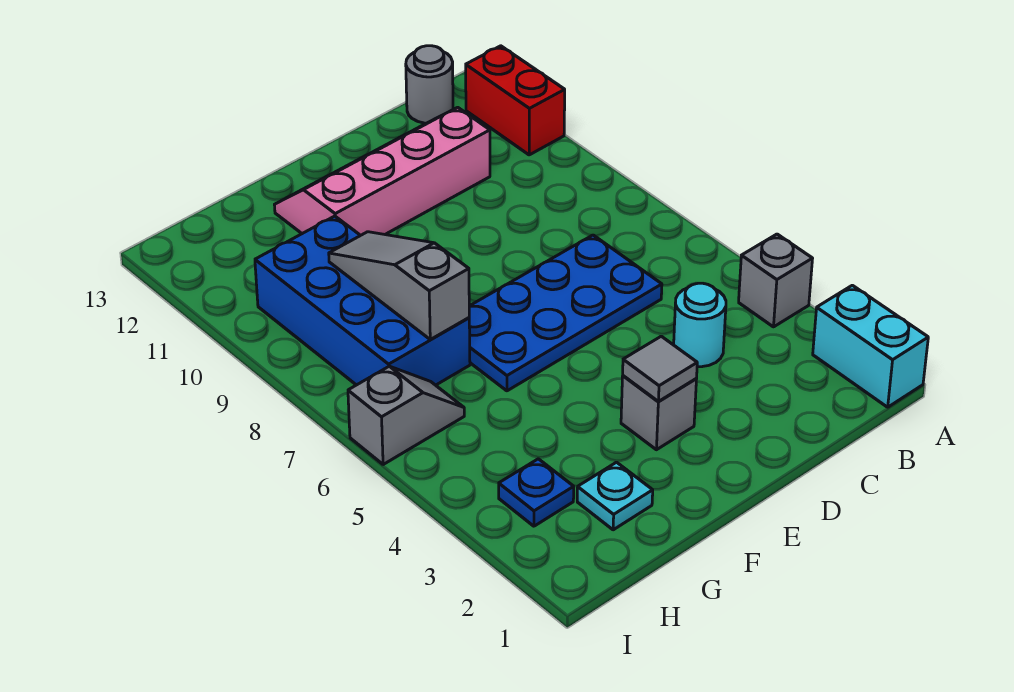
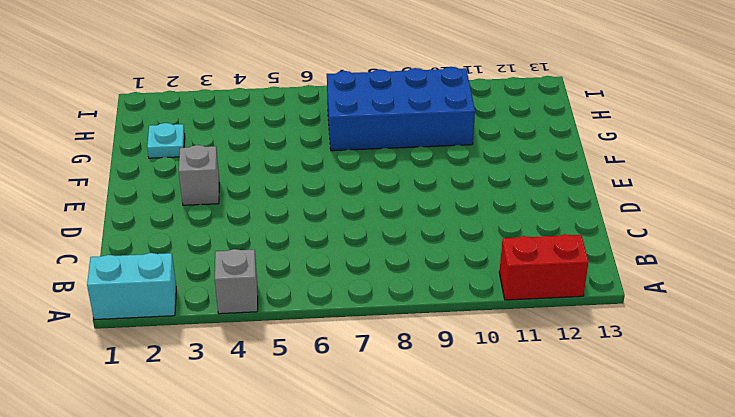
none -> grey round brick B13 level 1
none -> cyan round brick C4 level 1
none -> blue plate C6:F7 level 1

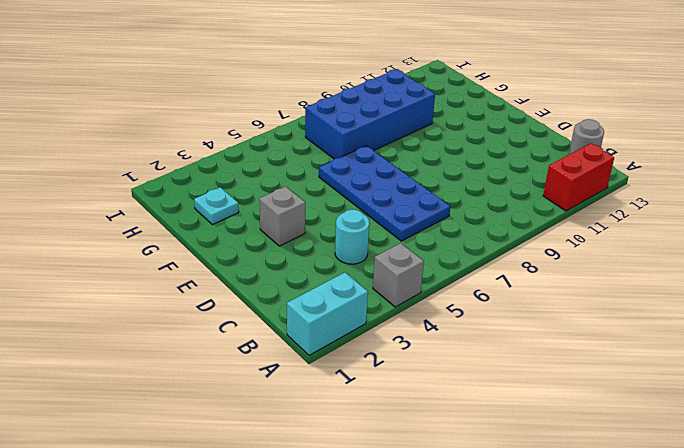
none -> pink slope C11:F12 level 1 top 11
none -> blue plate H3 level 1
none -> grey slope H6:I6 level 1 top I

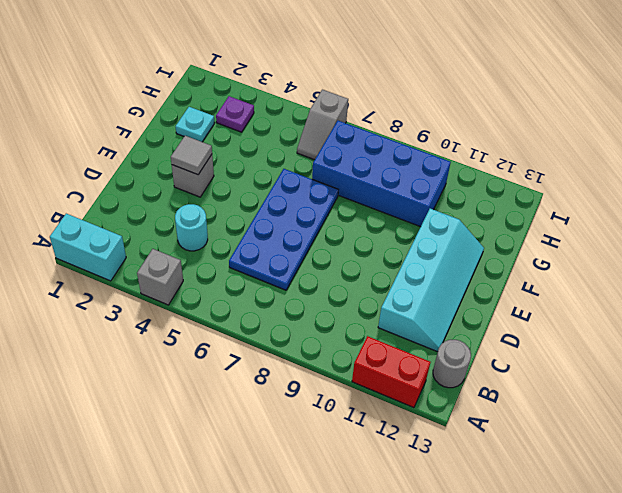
cyan slope C11:F12 level 1 top 11 -> pink slope C11:F12 level 1 top 11
purple plate H3 level 1 -> blue plate H3 level 1
none -> grey slope G7:G9 level 2 top 7

